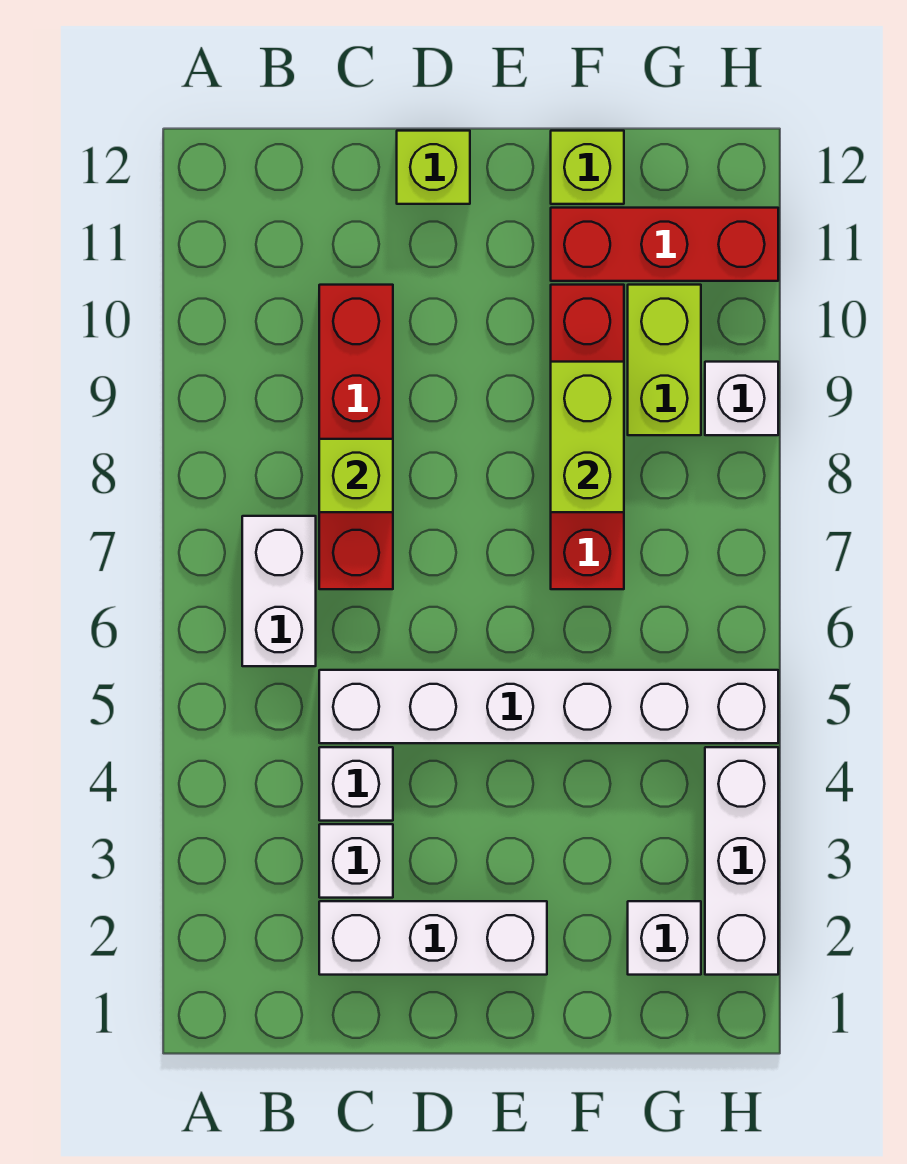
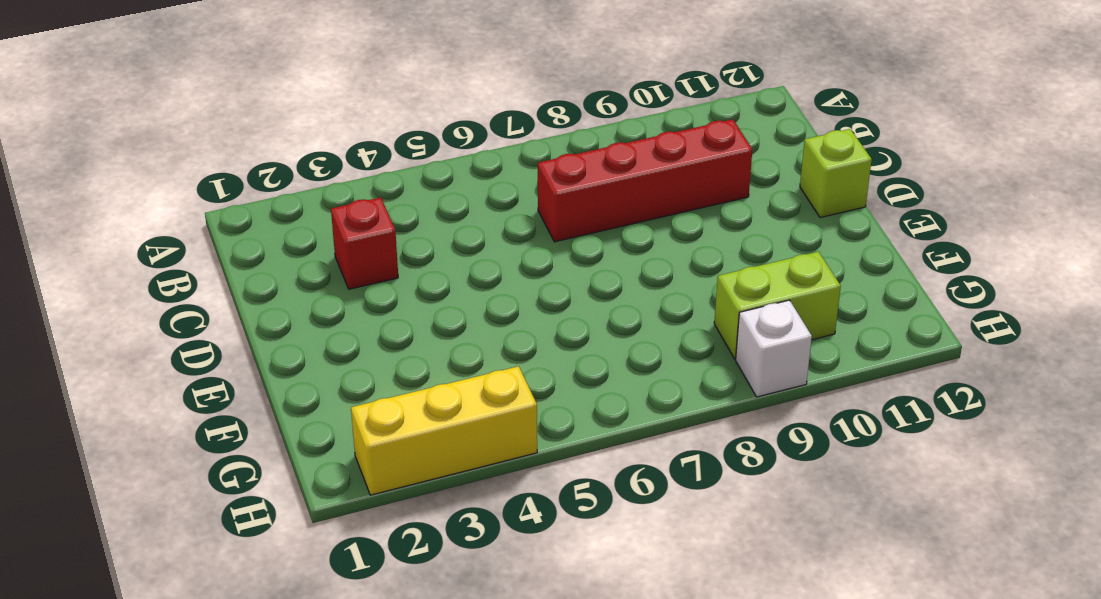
red brick C3 level 1 -> white brick C3 level 1
yellow brick H2:H4 level 1 -> white brick H2:H4 level 1
none -> white brick B6:B7 level 1
none -> white brick C2:E2 level 1
none -> white brick C4 level 1

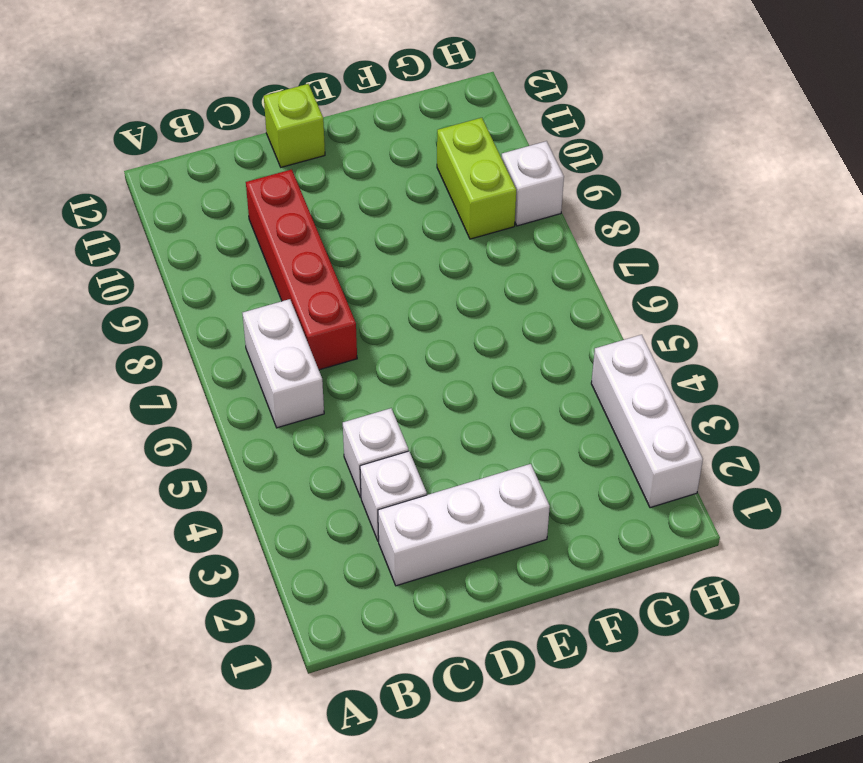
none -> white brick C5:H5 level 1
none -> red brick F7:F10 level 1
none -> red brick F11:H11 level 1

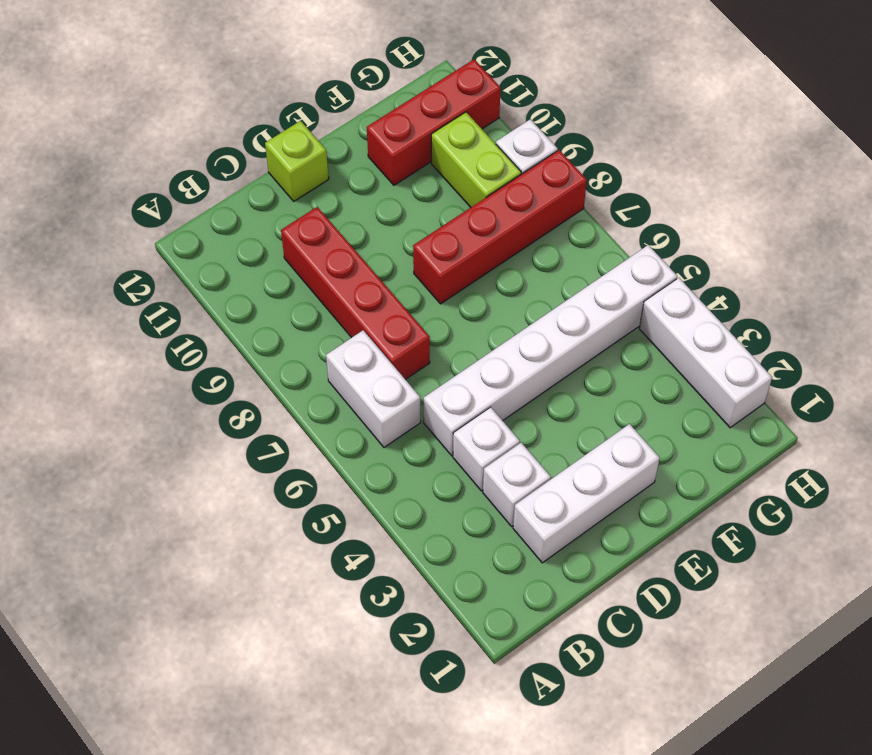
red brick E8:H8 level 1 -> red brick F7:F10 level 1
none -> lime brick F12 level 1
none -> white brick G2 level 1
none -> lime brick C8 level 2

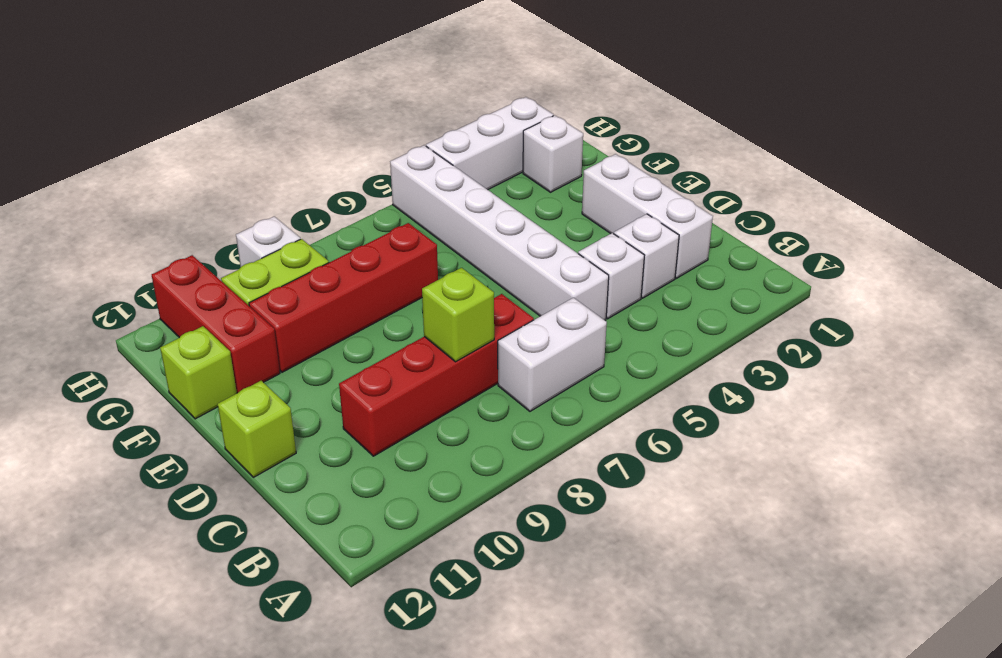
none -> lime brick F8:F9 level 2

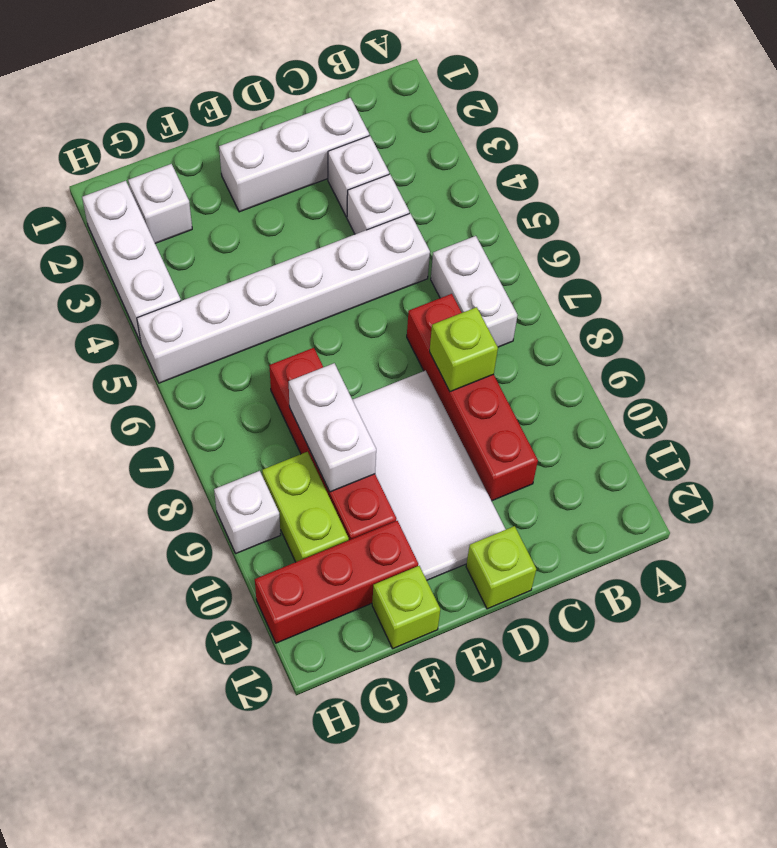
white tile D8:E11 level 1 -> none
white brick F8:F9 level 2 -> lime brick F8:F9 level 2

